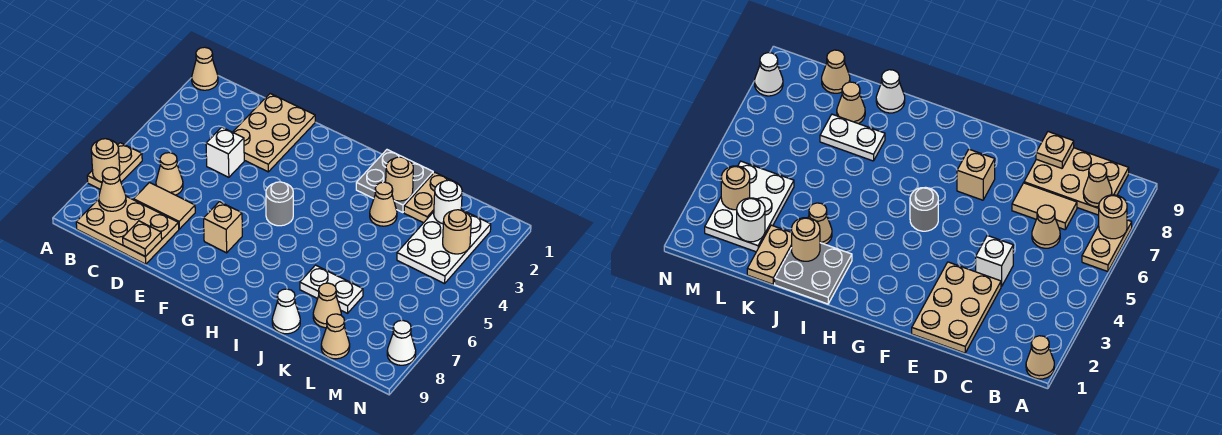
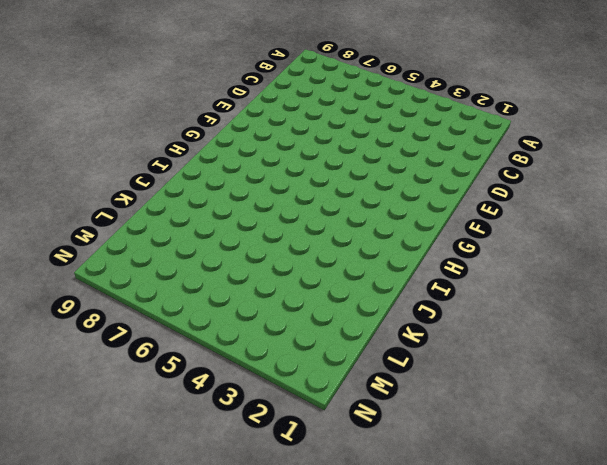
none -> tan cone A1 level 1
none -> tan plate A6:A7 level 1
none -> tan plate B8:D9 level 1

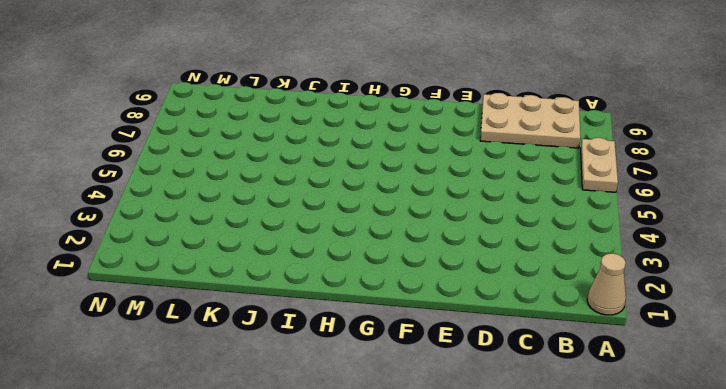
none -> tan cone C6 level 1
none -> tan tile C7:D7 level 1
none -> tan plate D1:E3 level 1

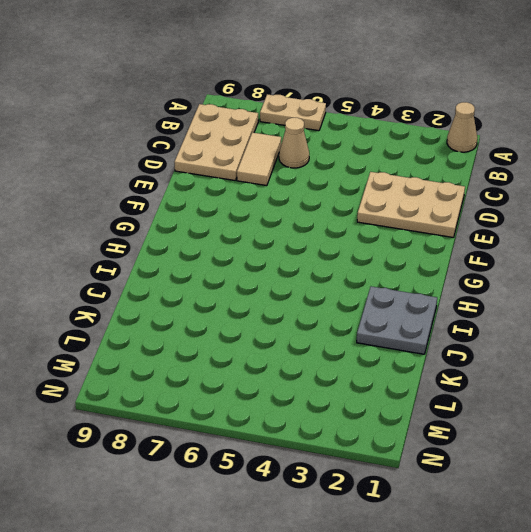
none -> white brick D4 level 1
none -> tan brick F7 level 1
none -> grey round brick G5 level 1

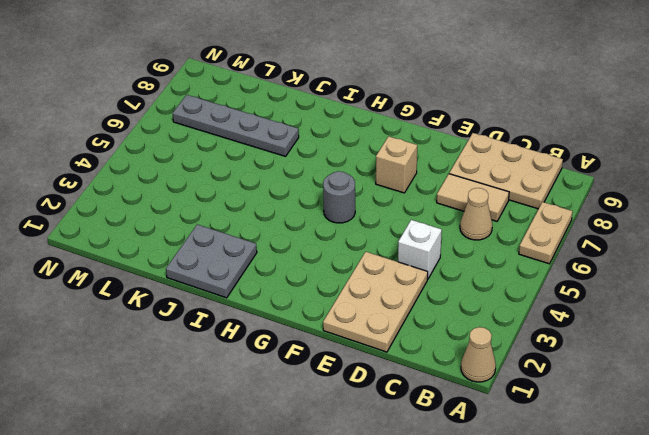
grey plate J7:M7 level 1 -> white plate J7:K7 level 1
none -> tan cone J3 level 1
none -> white cone J9 level 1
none -> tan plate K1:K2 level 1

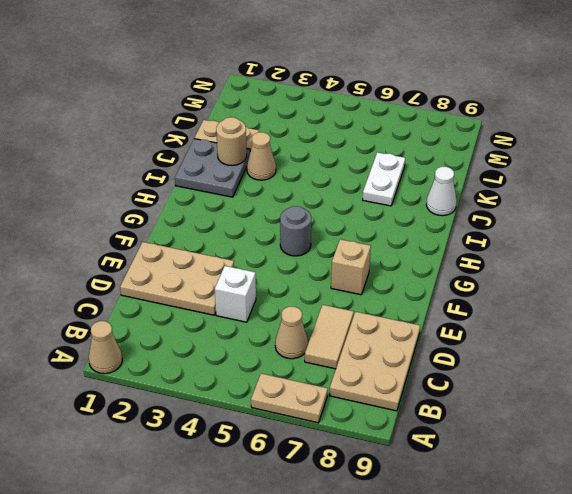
none -> tan cone K8 level 1
none -> white plate L2:M4 level 1
none -> tan cone L9 level 1

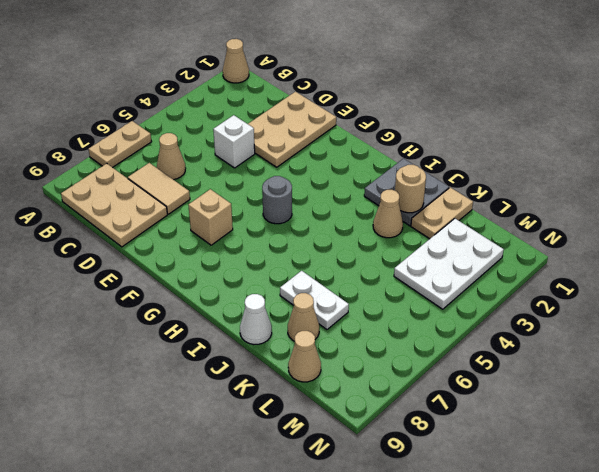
none -> white cone N8 level 1
none -> tan round brick A7 level 2
none -> tan cone B8 level 2

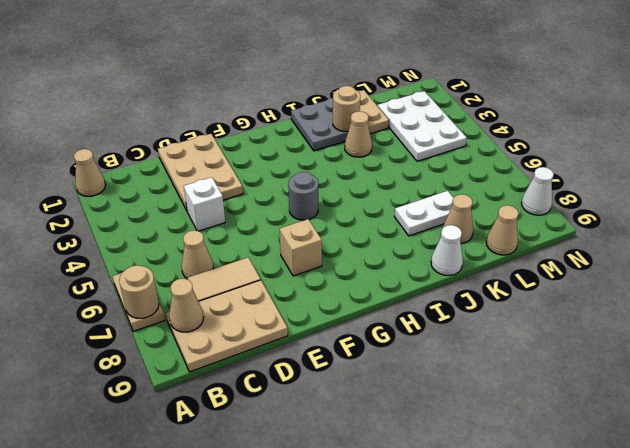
none -> tan plate D9 level 2
none -> white round brick L2 level 2
none -> tan round brick M3 level 2

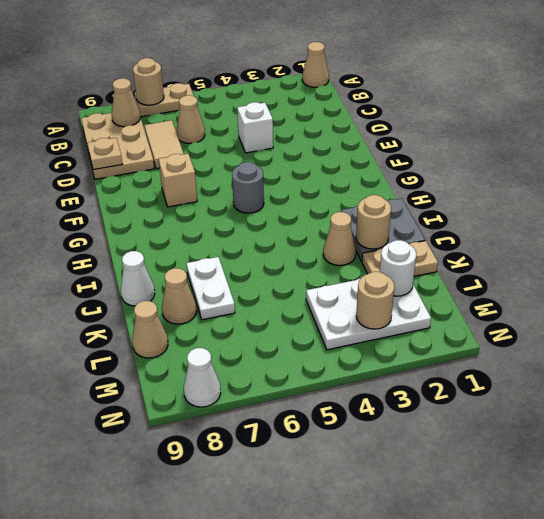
none -> tan plate D1:E3 level 1

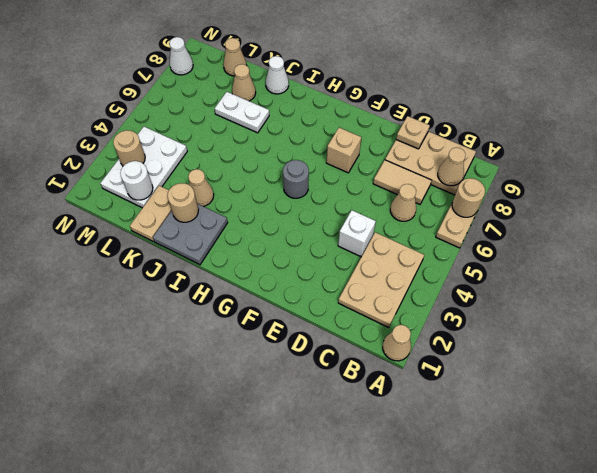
tan plate B2:C4 level 1 -> tan plate D1:E3 level 1

